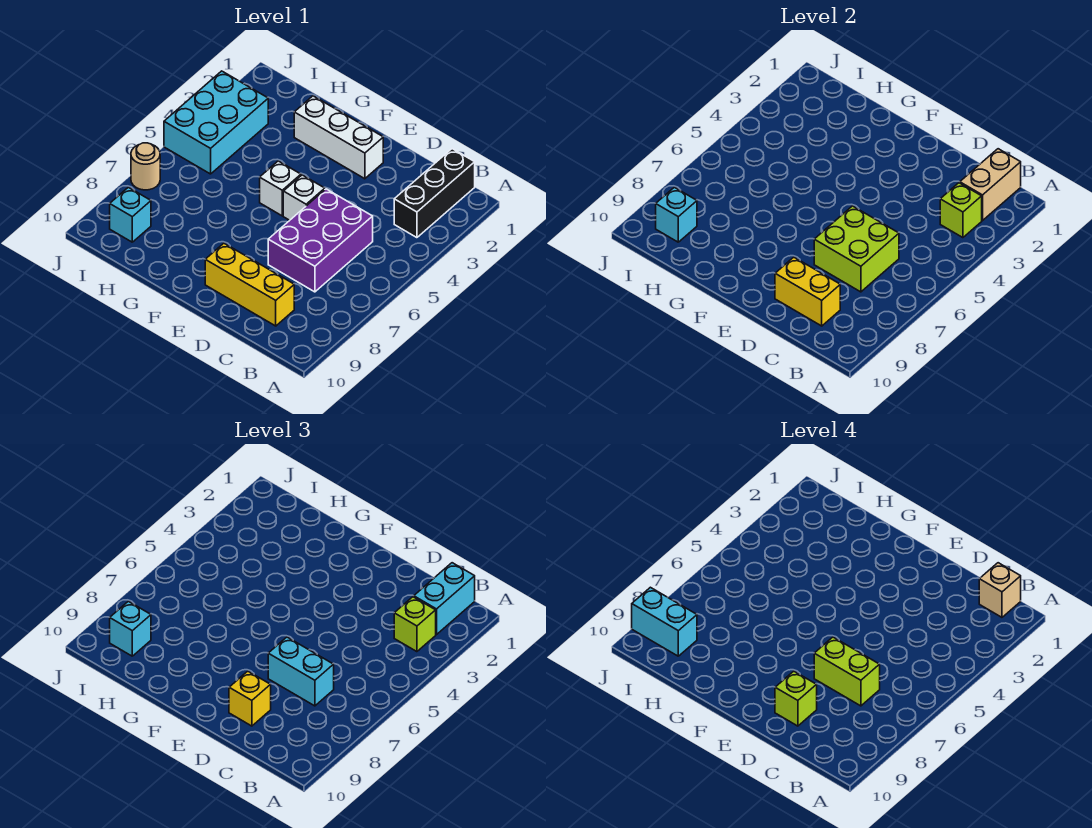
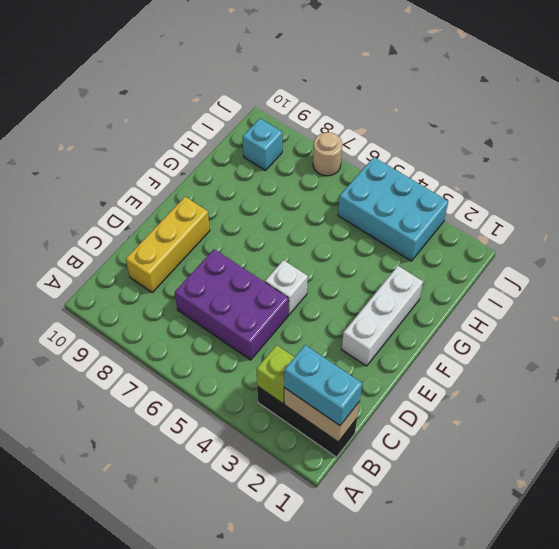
none -> white brick F5 level 1
none -> lime brick C6:D7 level 2
none -> yellow brick C9:D9 level 2

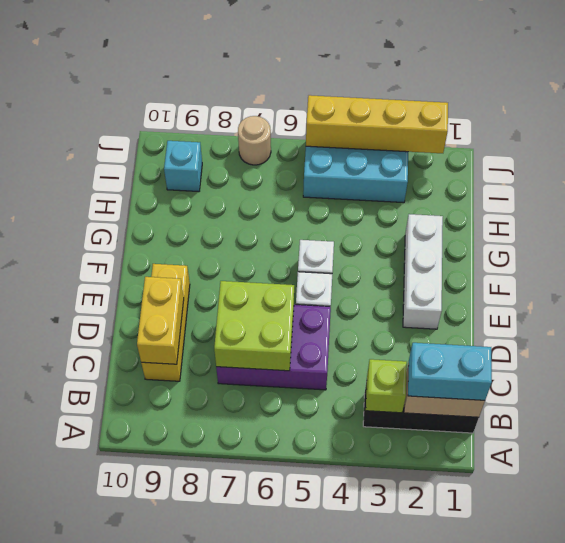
yellow brick J2:J5 level 2 -> none
none -> cyan brick I9 level 2
none -> lime brick B3 level 3
none -> cyan brick C7:D7 level 3

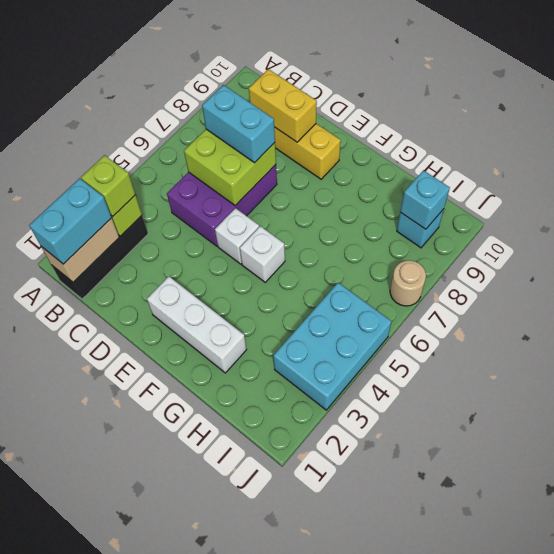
none -> yellow brick D9 level 3
none -> cyan brick I9 level 3
none -> tan brick B1 level 4

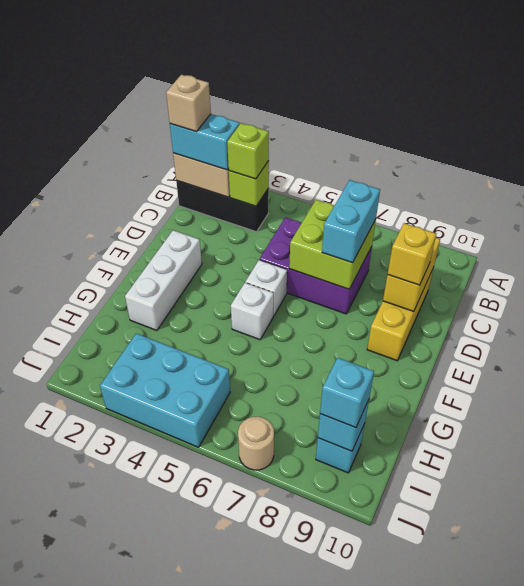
none -> lime brick C7:D7 level 4
none -> lime brick D9 level 4
none -> cyan brick I9:J9 level 4

